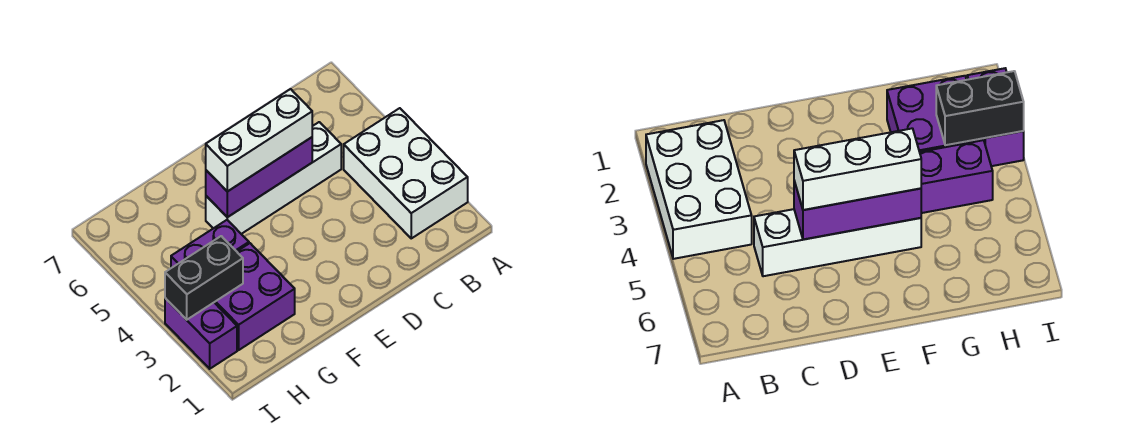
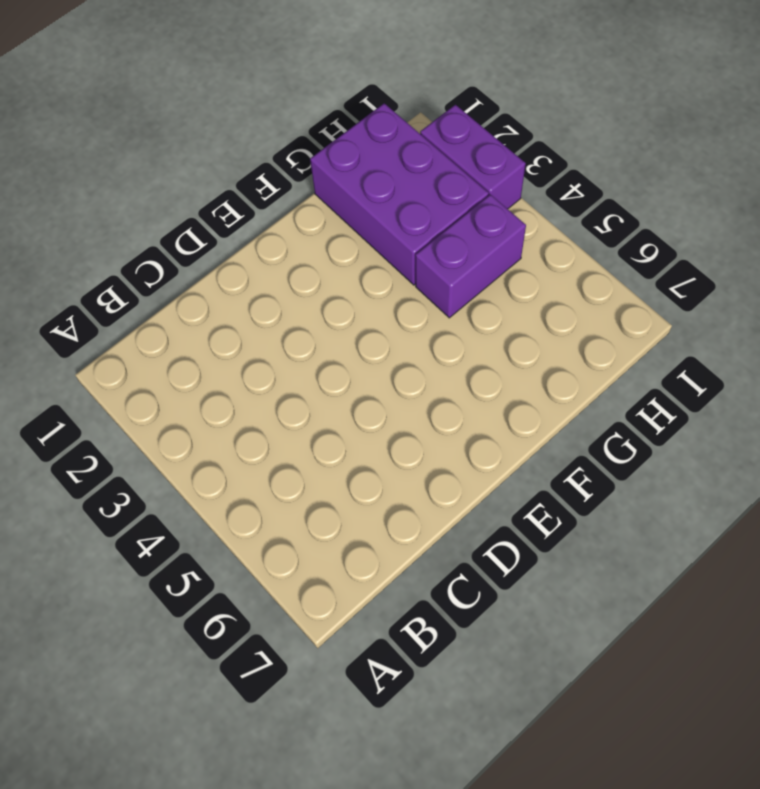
purple brick G1:H3 level 1 -> purple brick G2:H3 level 1
none -> white brick A2:B4 level 1
none -> white brick C5:F5 level 1

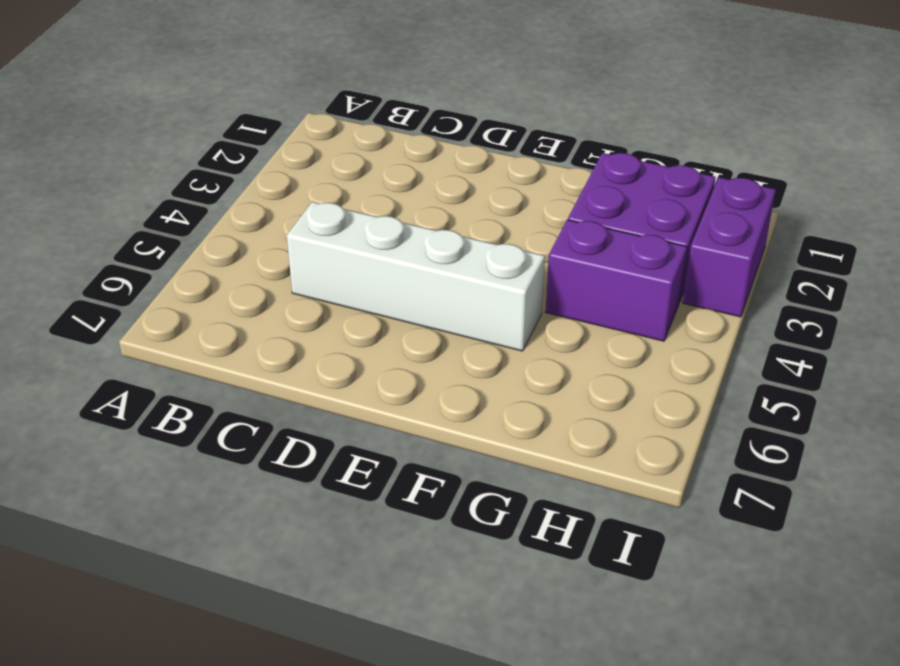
none -> white brick A2:B4 level 1
none -> purple brick D5:F5 level 2

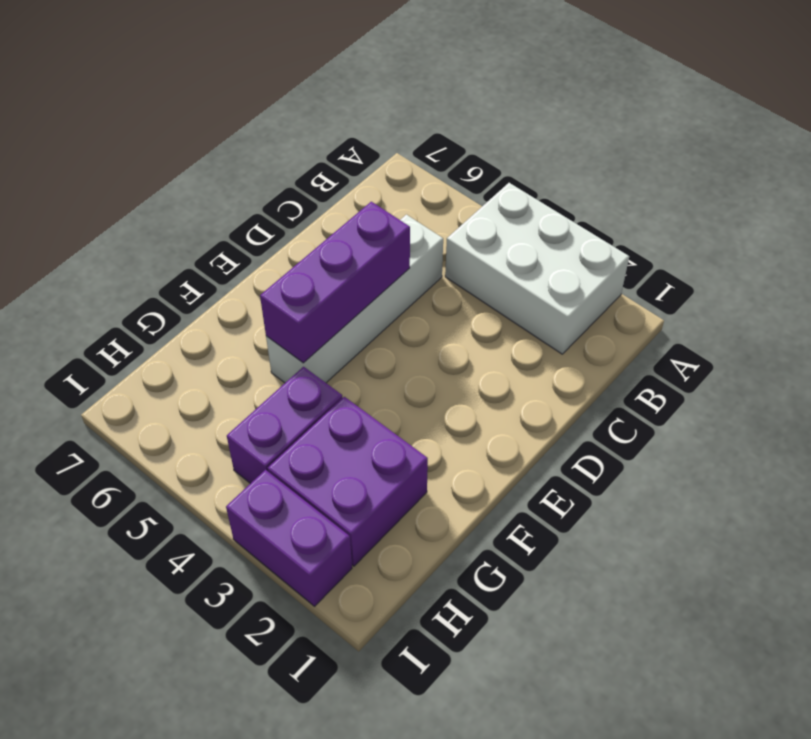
none -> black brick H3:I3 level 2
none -> white brick D5:F5 level 3

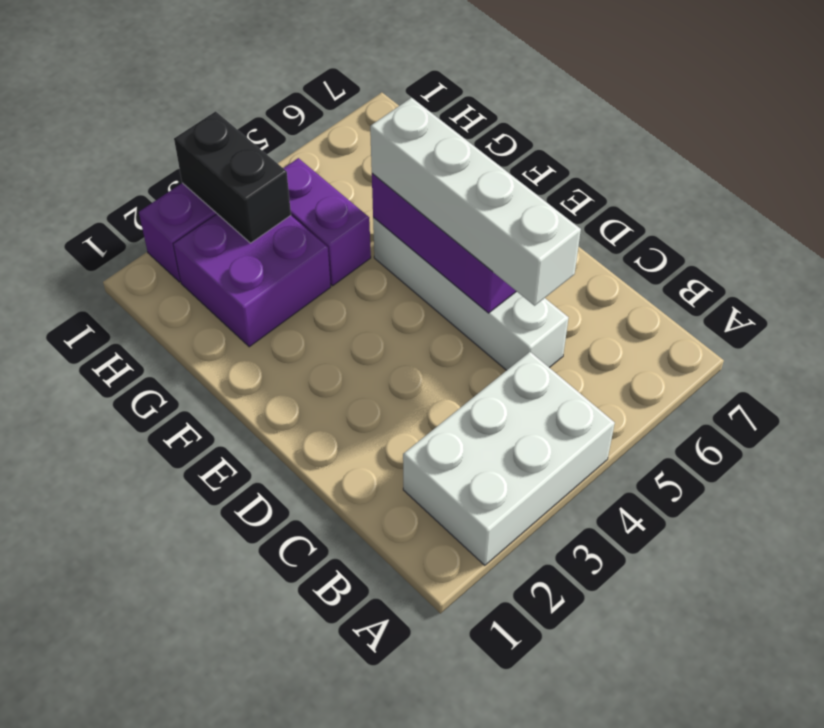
white brick C5:F5 level 3 -> white brick D5:F5 level 3

